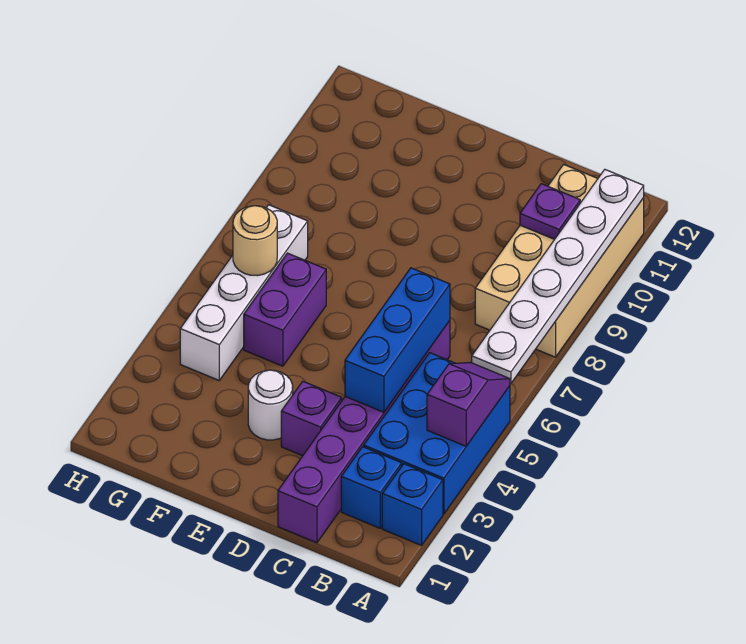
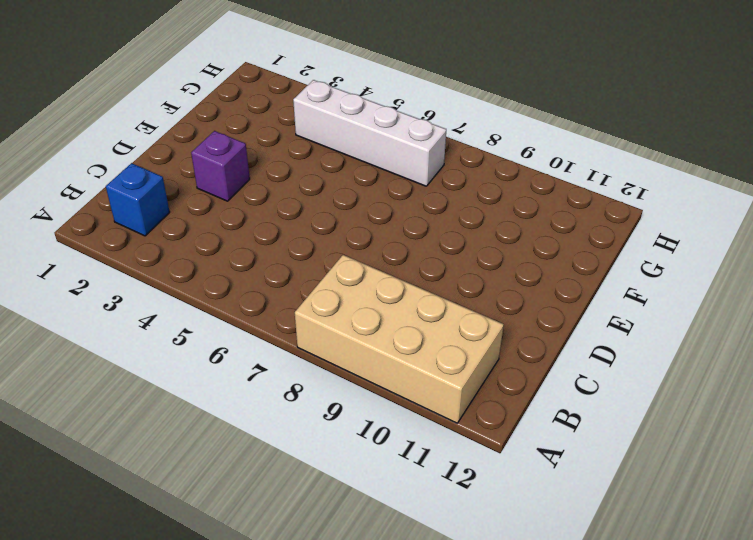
none -> blue brick A2 level 1
none -> blue brick A3:B5 level 1
none -> purple brick C1:C6 level 1

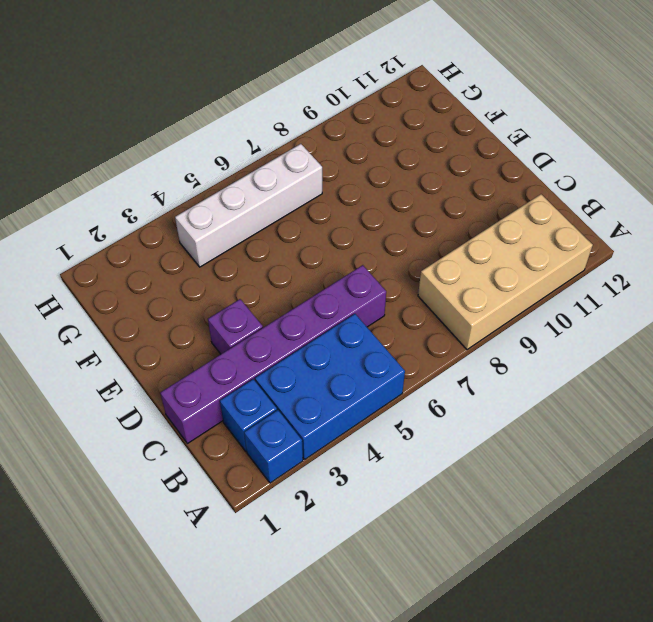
none -> white round brick E3 level 1
none -> purple brick F5:F6 level 1
none -> purple slope A4:A5 level 2 top 4

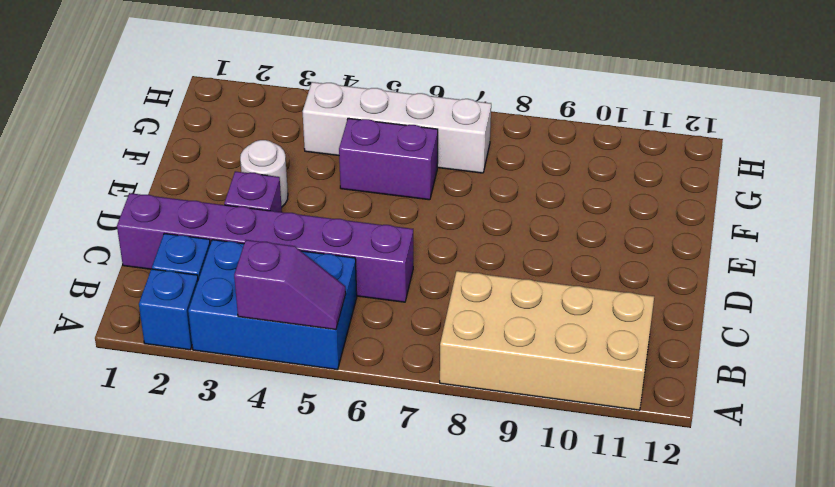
none -> white plate A6:A11 level 2
none -> purple plate B10 level 2
none -> blue brick C4:C6 level 2

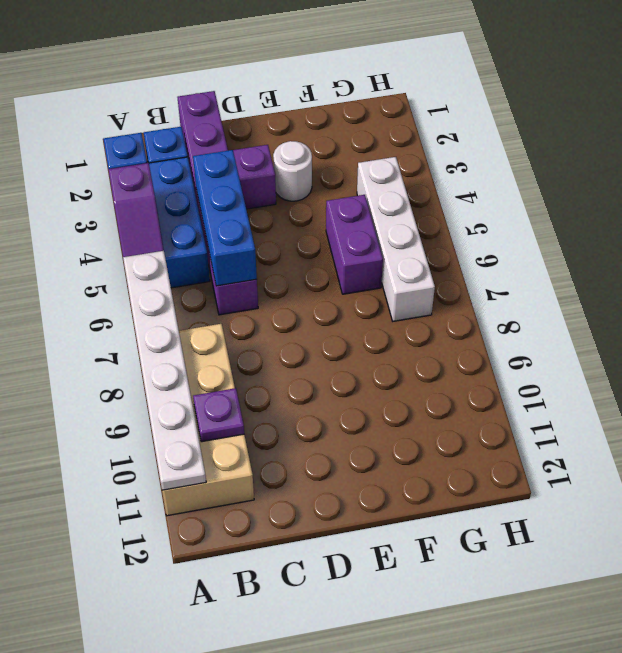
none -> tan round brick G6 level 2

